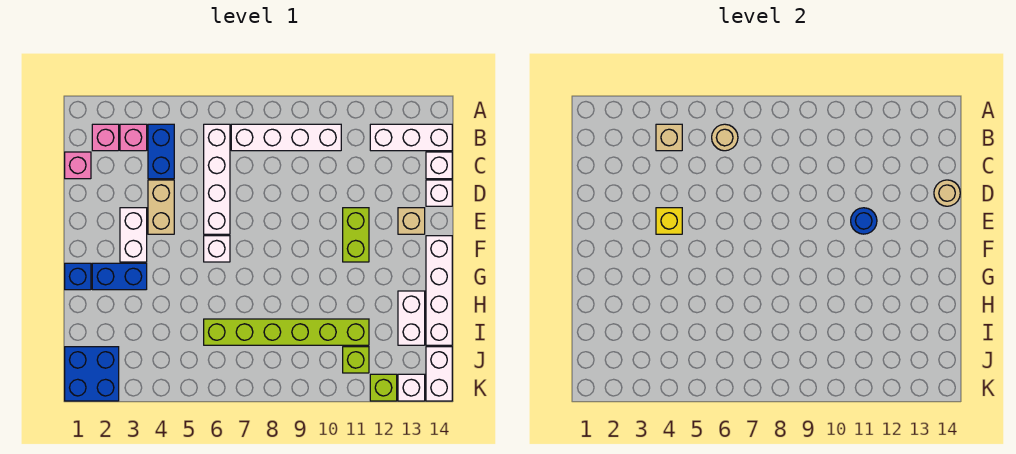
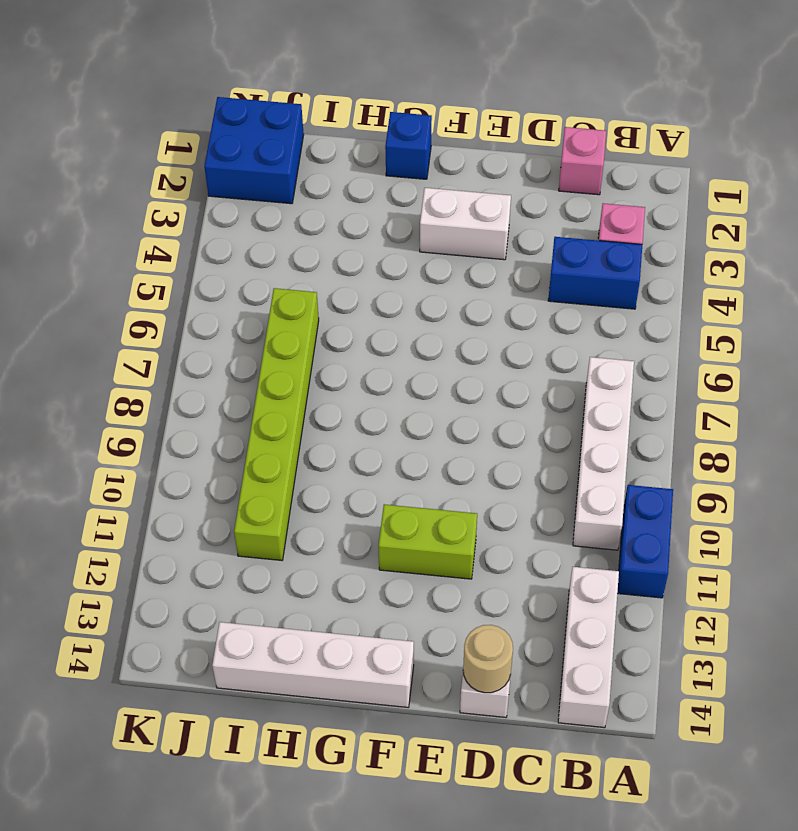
blue brick A10:A11 level 1 -> blue brick G2:G3 level 1
none -> pink brick B2 level 1
none -> white brick B6:E6 level 1
none -> white brick C14 level 1

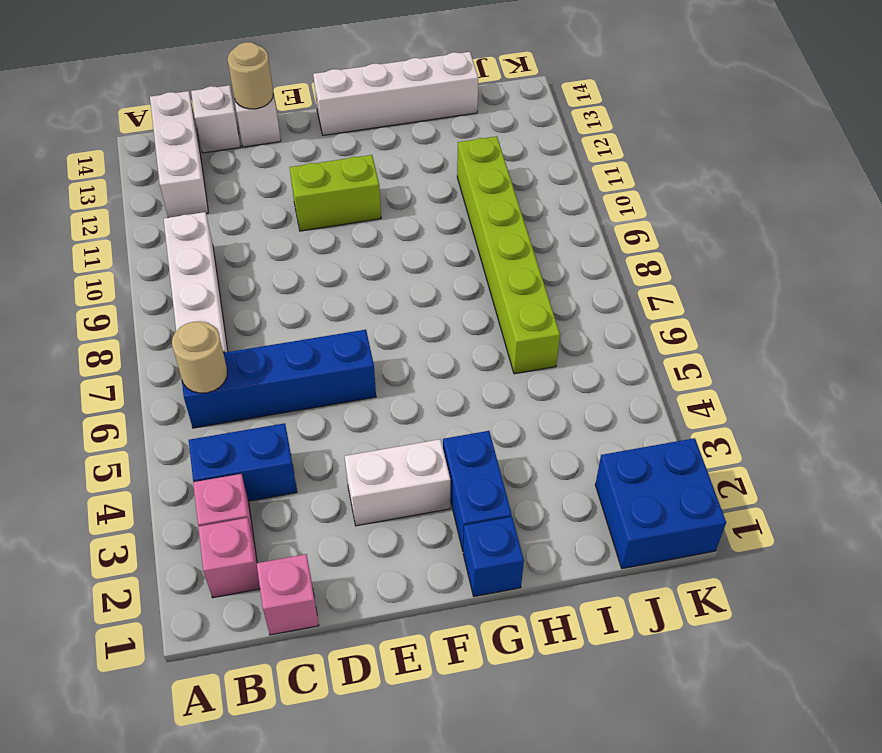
blue brick B6:E6 level 1 -> white brick B6:E6 level 1
none -> tan brick D4:E4 level 1
none -> tan brick E13 level 1
none -> white brick F6 level 1

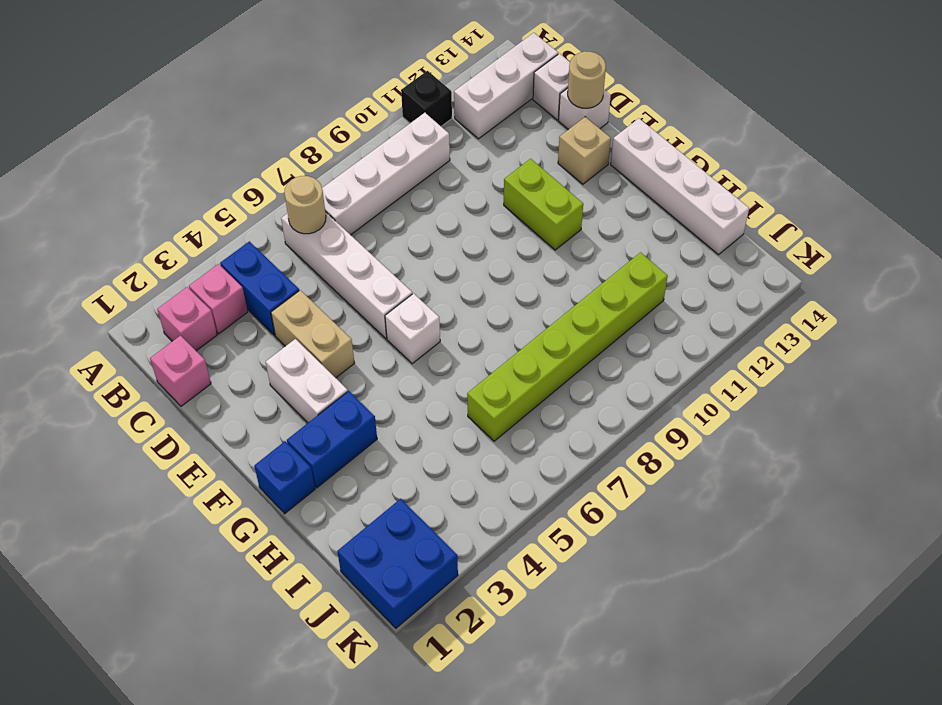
black brick A11 level 1 -> none
none -> white brick H13:I13 level 1
none -> lime brick J11 level 1
none -> white brick J14:K14 level 1

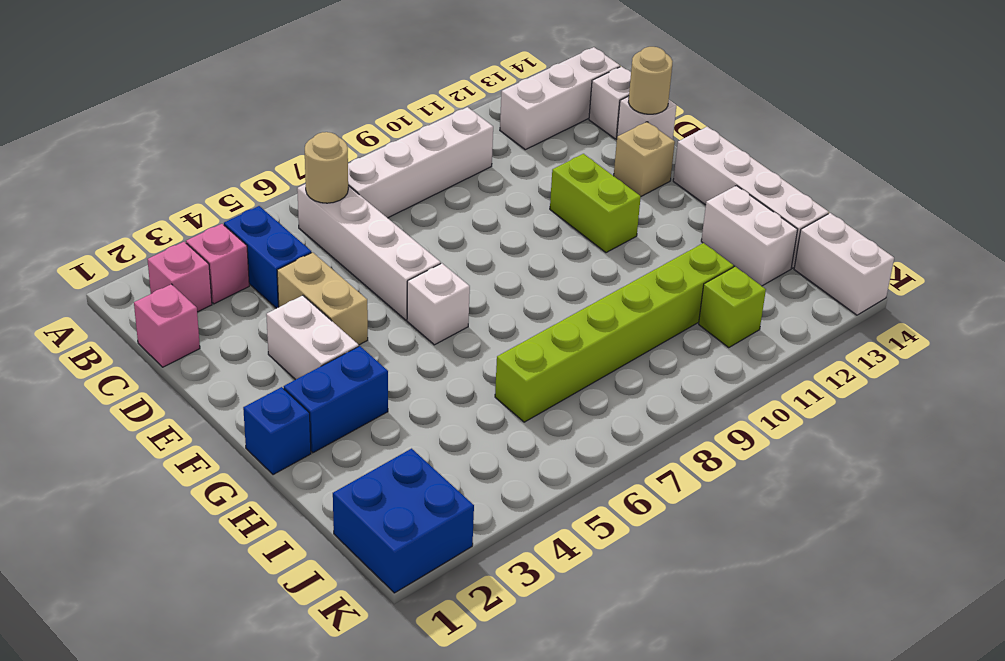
none -> lime brick K12 level 1
none -> white brick K13 level 1
none -> tan brick B4 level 2

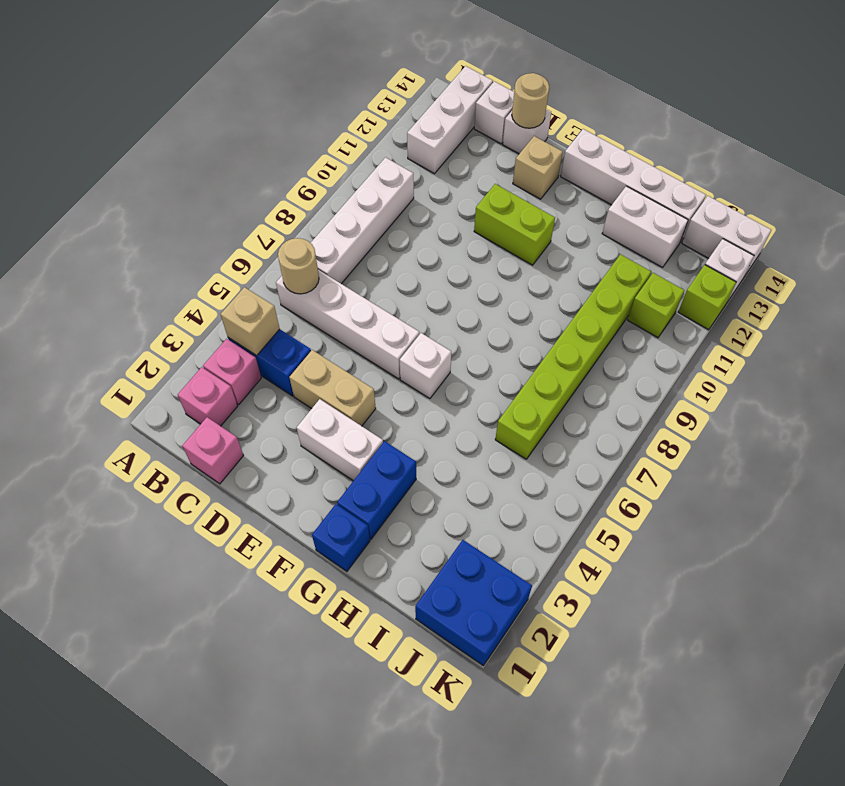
none -> yellow brick E4 level 2
none -> blue round brick E11 level 2

